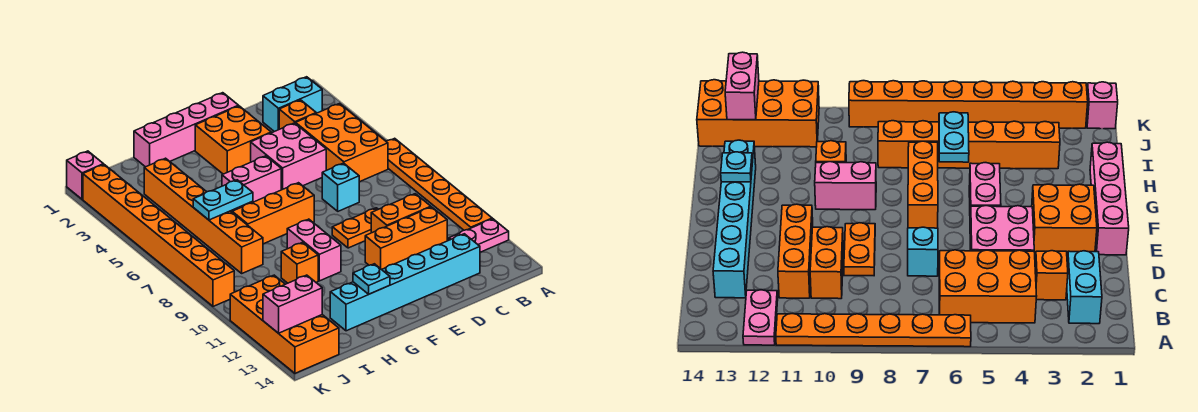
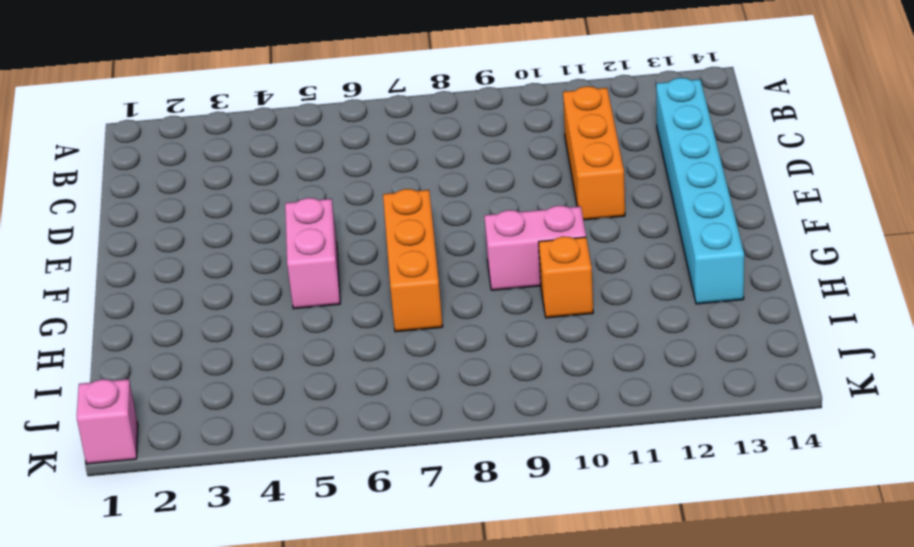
none -> orange plate A6:A11 level 1
none -> pink plate A12:B12 level 1
none -> cyan brick B2:C2 level 1

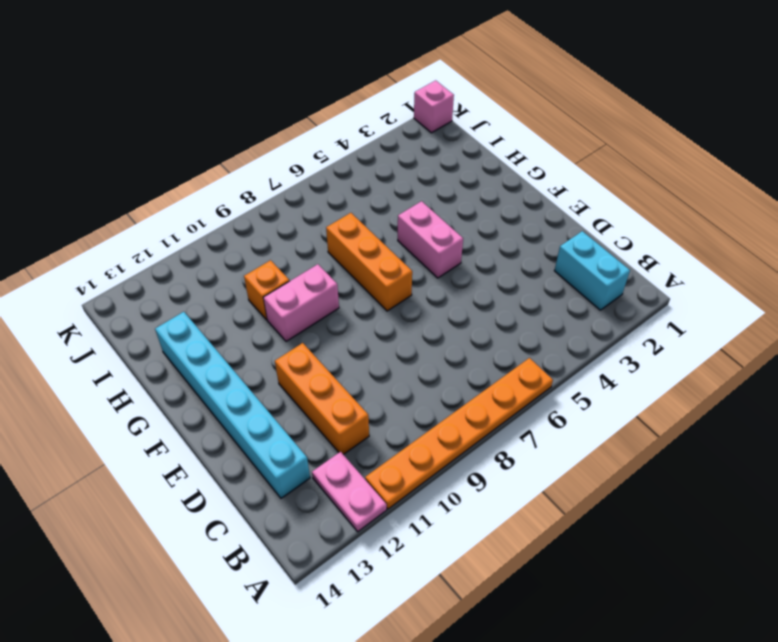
none -> orange brick B4:C6 level 1
none -> orange brick C3 level 1
none -> orange brick C10:D10 level 1

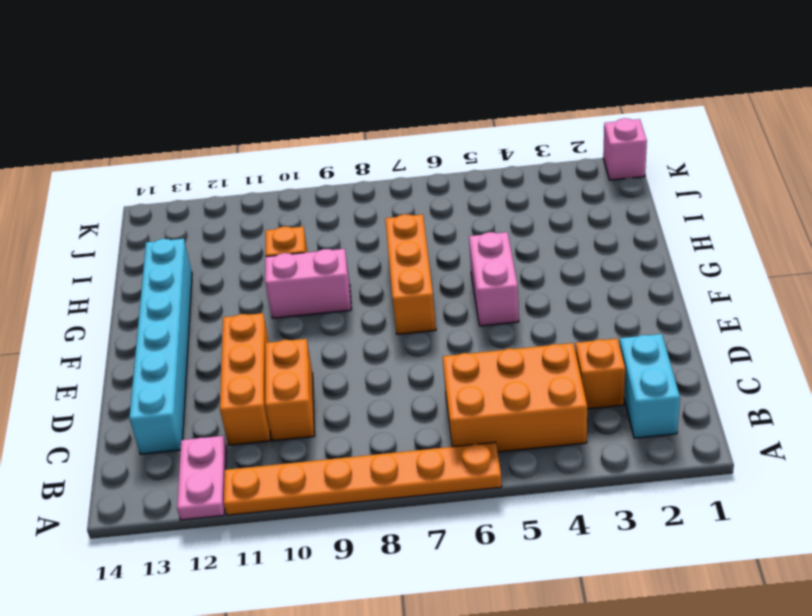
none -> pink brick D4:E5 level 1
none -> cyan brick D7 level 1
none -> orange plate D9:E9 level 1

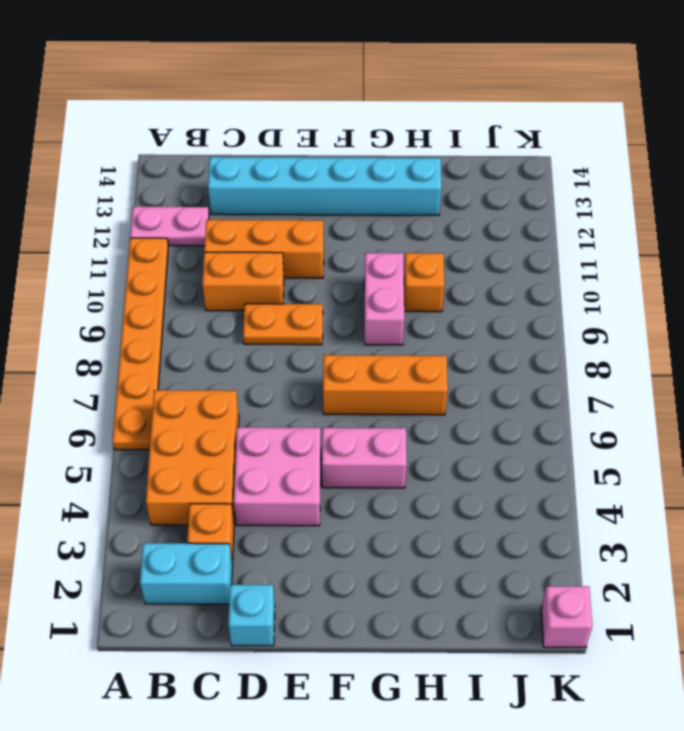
cyan brick D1 level 1 -> cyan brick D7 level 1
none -> pink brick E1:H1 level 1
none -> orange brick E2:F3 level 1
none -> orange brick I3:I8 level 1

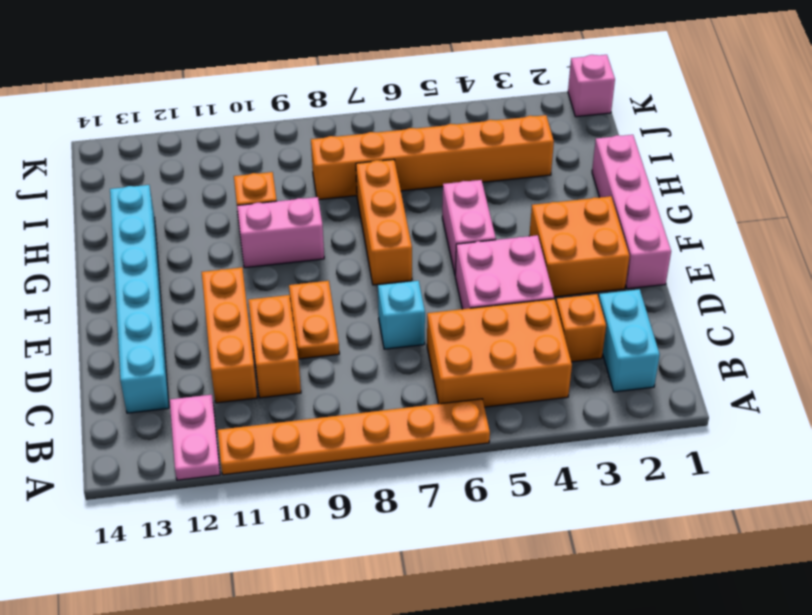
none -> orange brick J11:K14 level 1
none -> orange brick K2:K9 level 1
none -> cyan plate G13 level 2

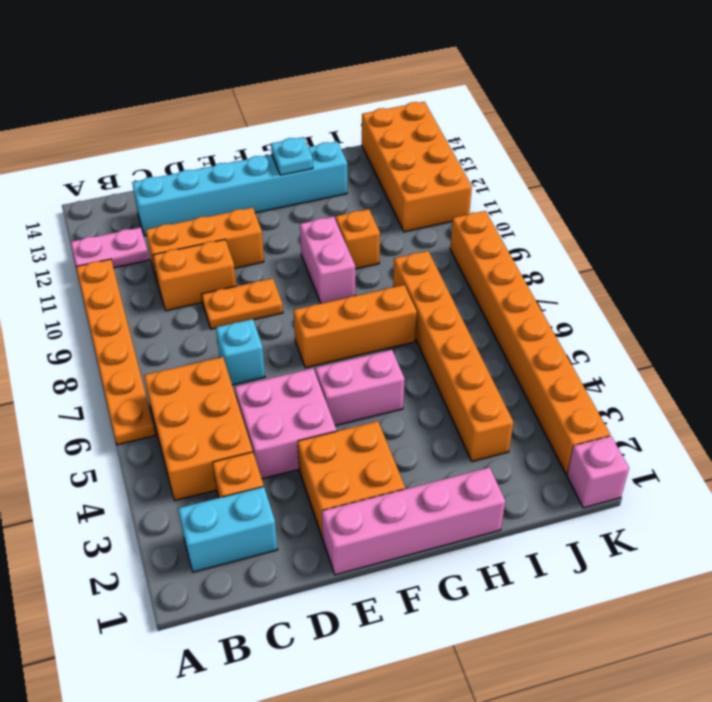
none -> cyan plate H6:I6 level 2
none -> pink brick J13:K13 level 2

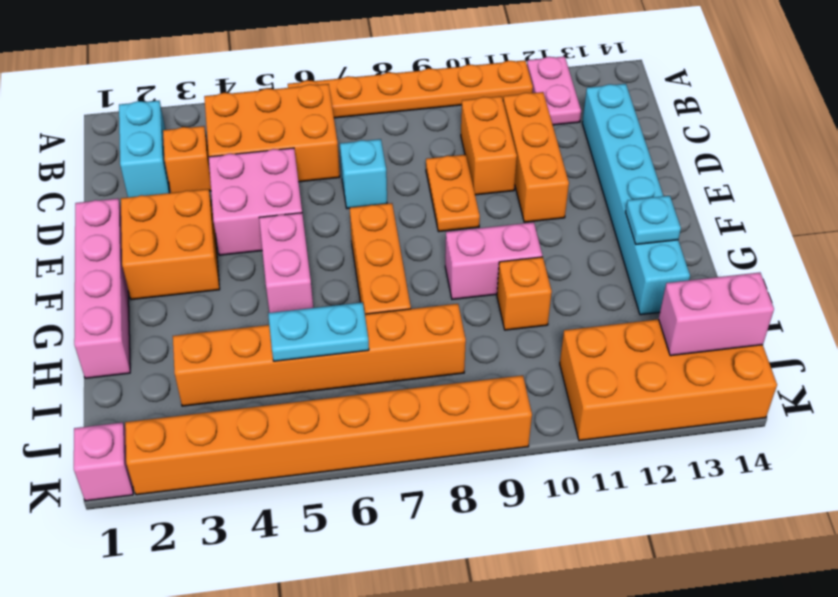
cyan plate I5:I6 level 2 -> cyan plate H6:I6 level 2
pink brick J13:J14 level 2 -> pink brick J13:K13 level 2

